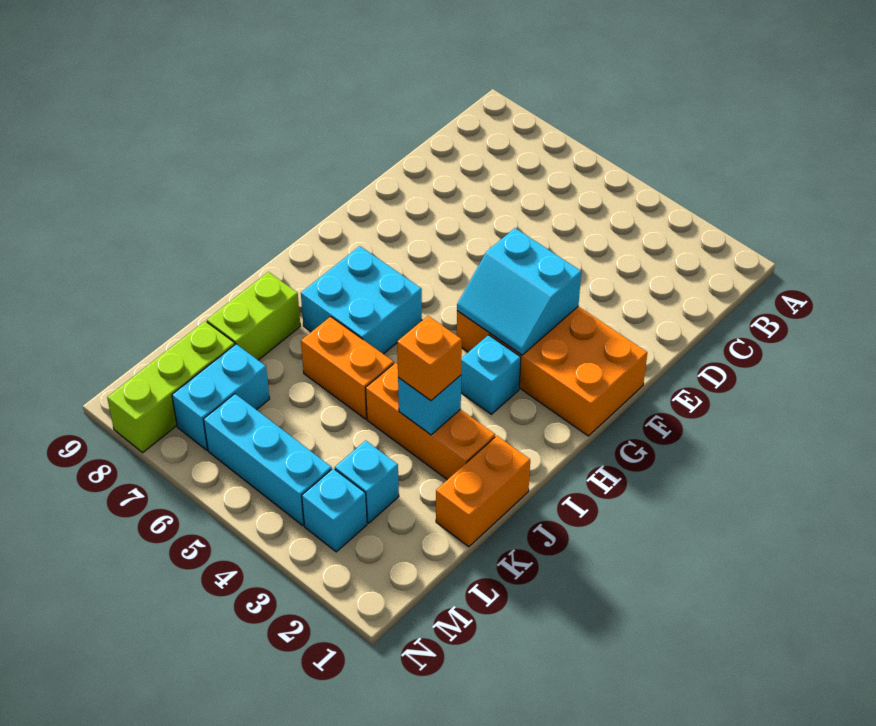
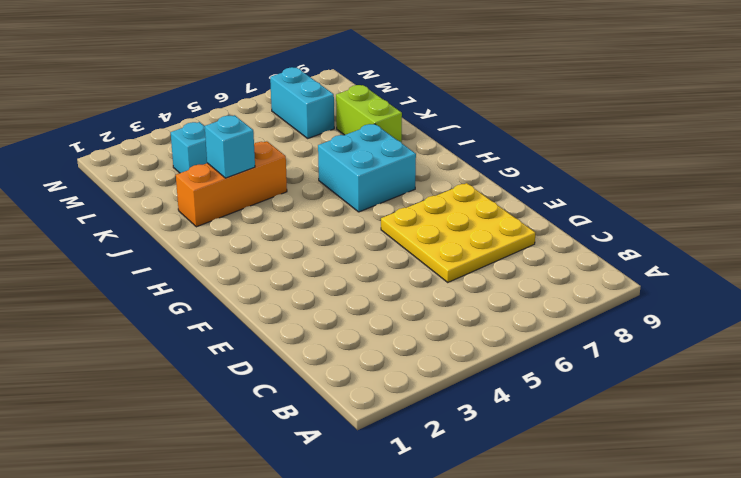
yellow plate D6:F8 level 1 -> none
none -> orange brick F1:G4 level 1
none -> cyan brick H3 level 1
none -> orange brick J1:K1 level 1

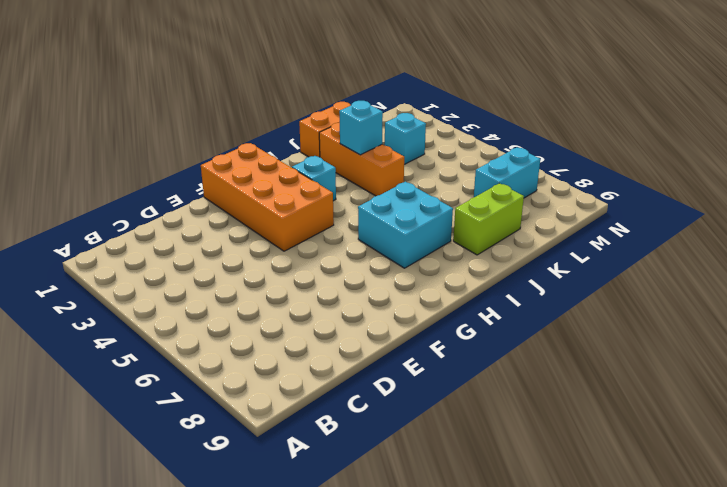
none -> orange brick J5:J6 level 1
none -> lime brick L8:N8 level 1
none -> cyan brick M3 level 1

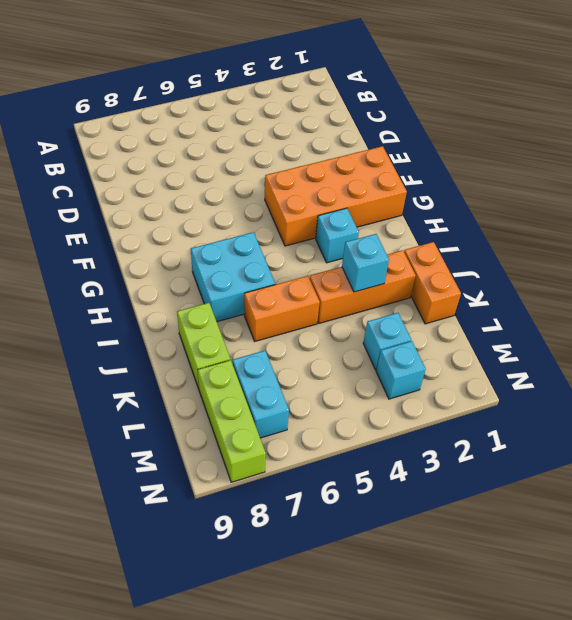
none -> cyan brick M4:M6 level 1
none -> cyan slope F3:G4 level 2 top F
none -> orange brick J3 level 3

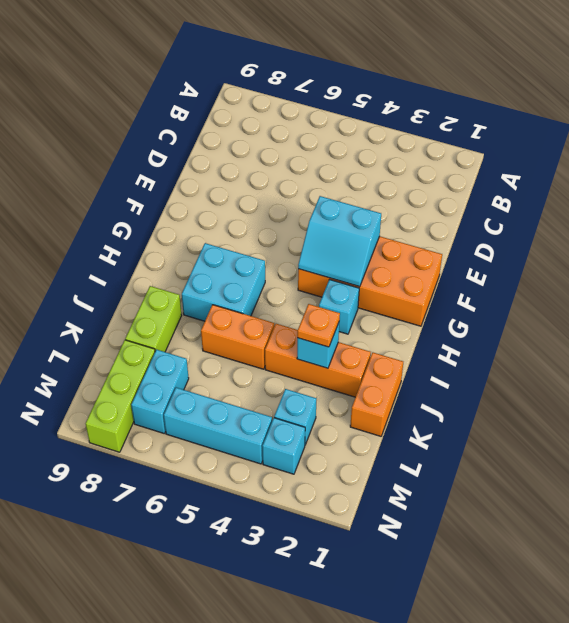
orange plate J3 level 3 -> orange brick J3 level 3

